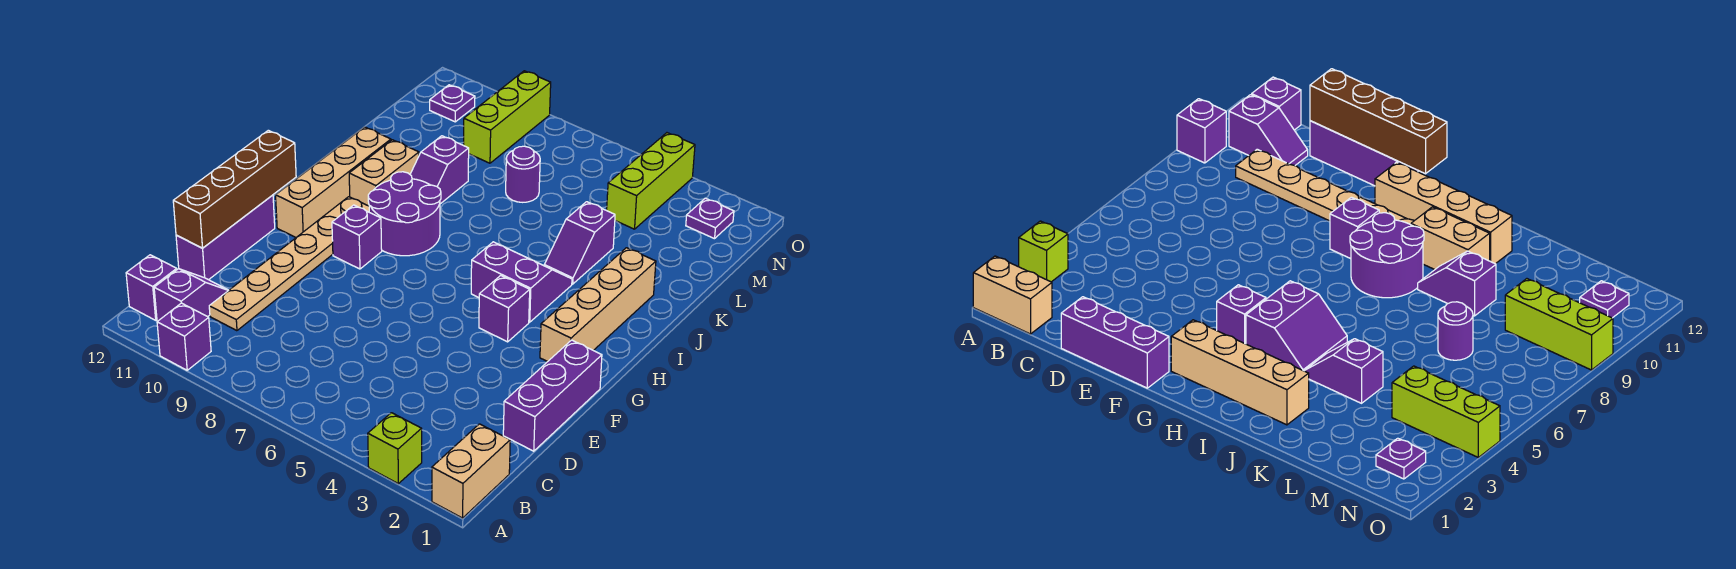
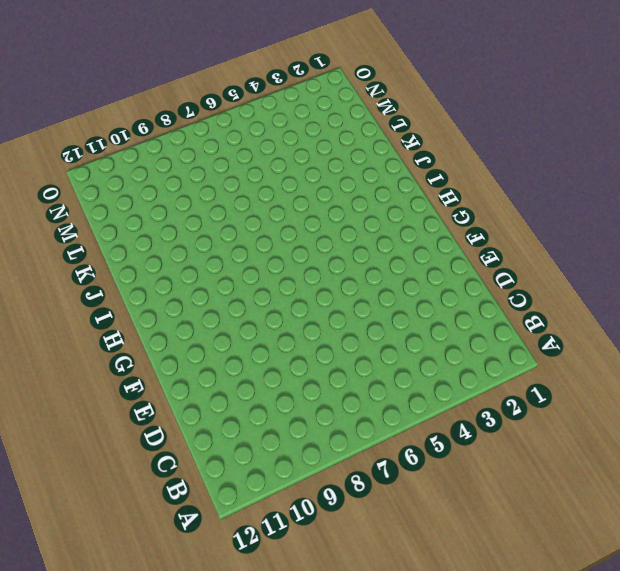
none -> tan brick A1:B1 level 1
none -> lime brick A3 level 1
none -> purple brick A10 level 1

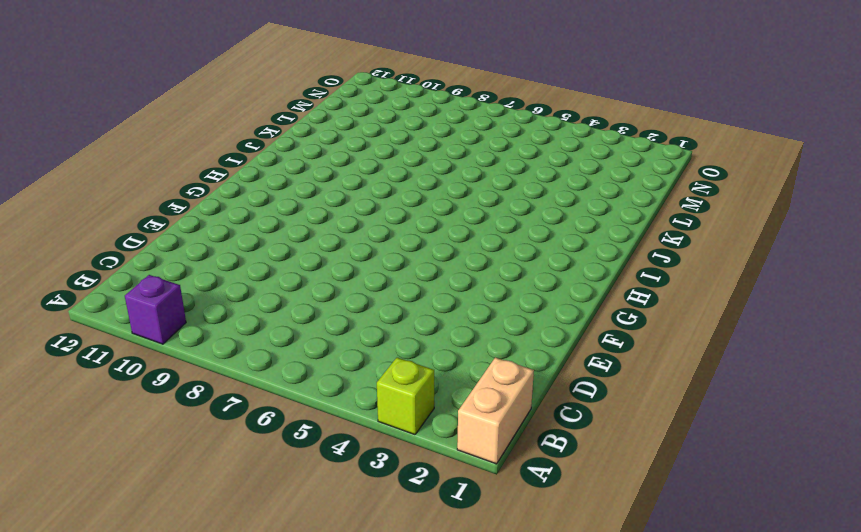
none -> purple slope B11:C11 level 1 top B
none -> purple brick B12 level 1
none -> tan plate C10:H10 level 1

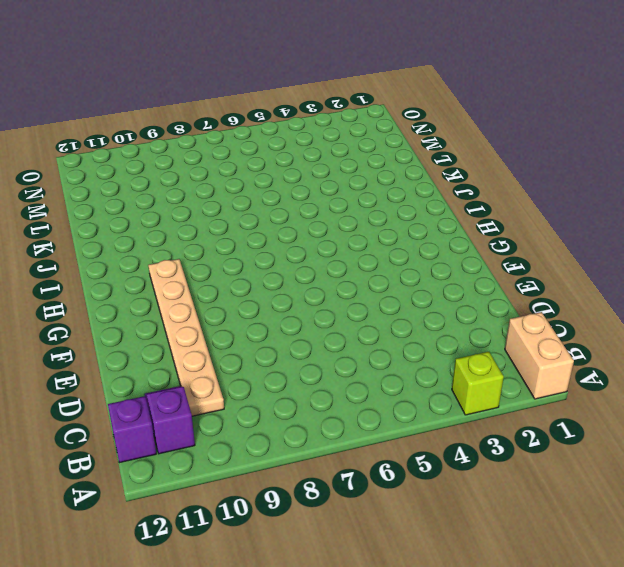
none -> purple brick A10 level 1
none -> purple brick D1:F1 level 1
none -> purple brick D12:F12 level 1

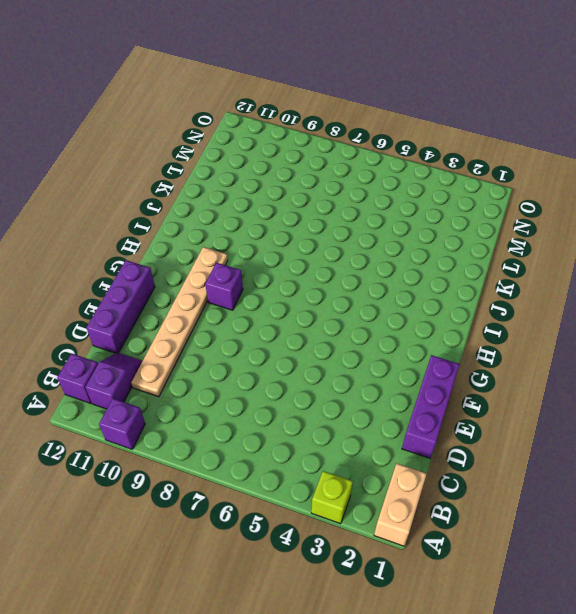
none -> tan brick G2:J2 level 1
none -> purple brick G4 level 1
none -> tan brick G11:J11 level 1

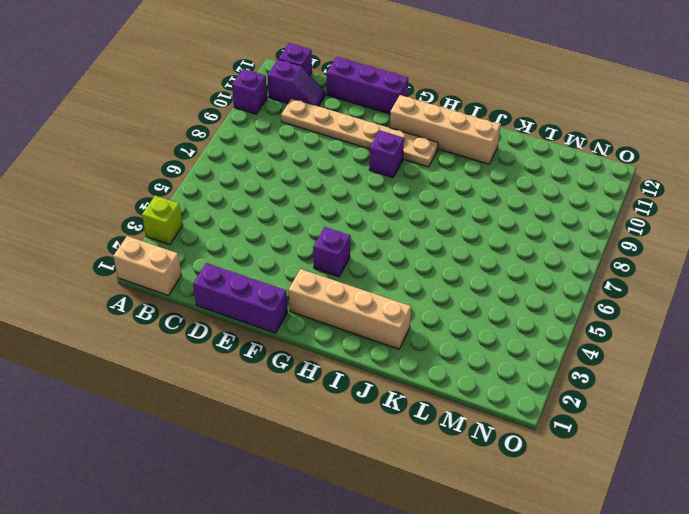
none -> purple slope H4:I5 level 1 top H
none -> purple round brick H8:I9 level 1
none -> tan brick I10:J10 level 1

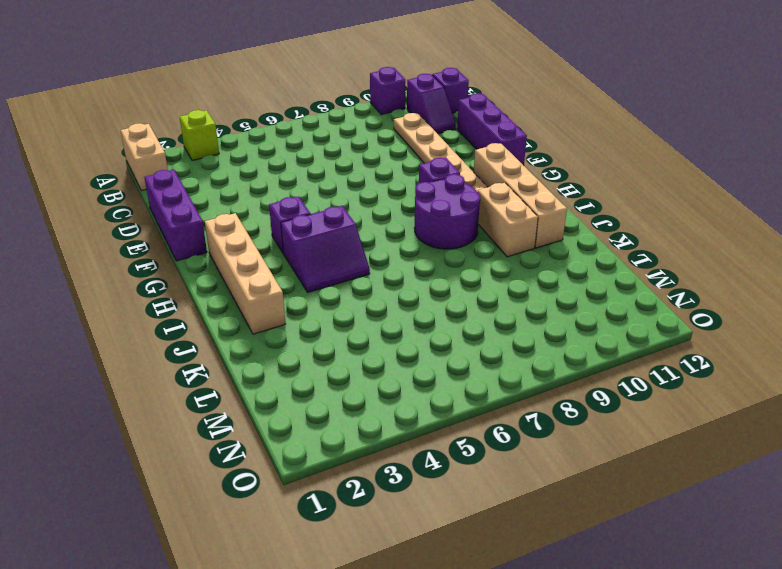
none -> purple slope J4:K4 level 1 top K
none -> purple slope J9:K9 level 1 top K
none -> purple round brick L7 level 1

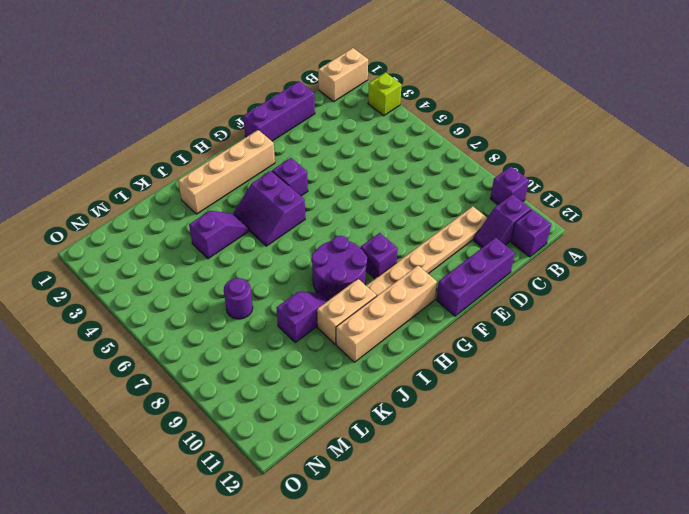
none -> lime brick M4:O4 level 1
none -> lime brick M9:O9 level 1
none -> purple plate N2 level 1

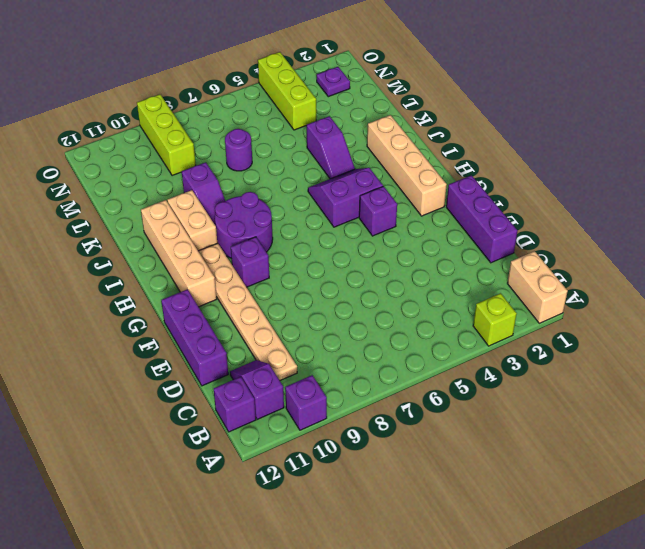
none -> purple plate N11 level 1
none -> brown brick D12:G12 level 2

